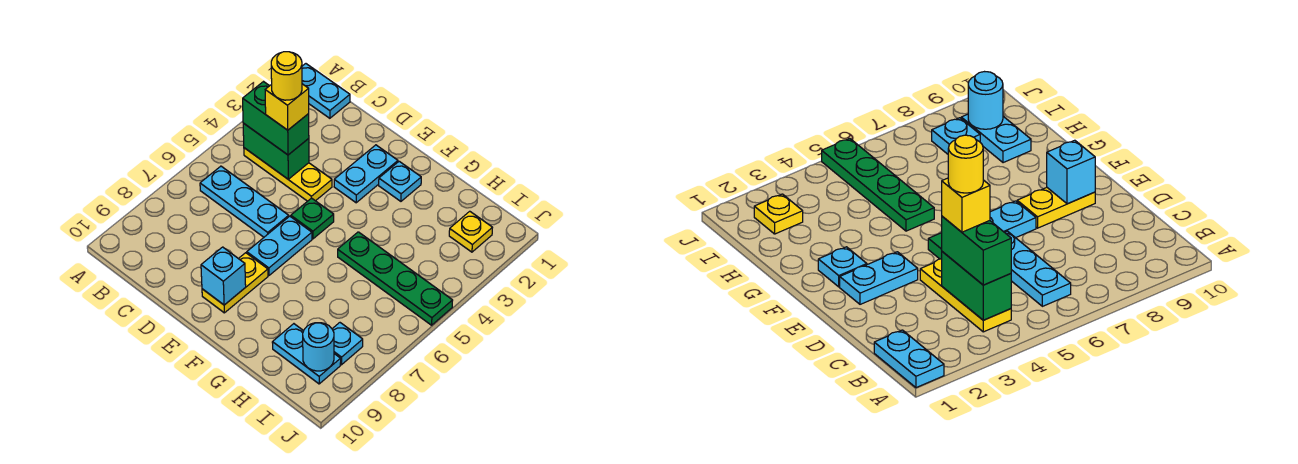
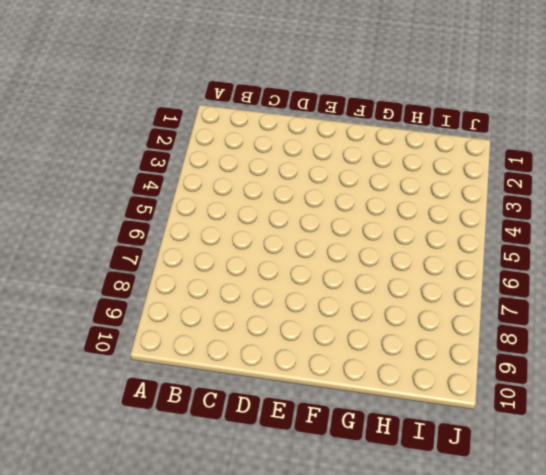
none -> cyan plate A1:B1 level 1
none -> yellow plate B4:D4 level 1
none -> cyan plate B6:D6 level 1

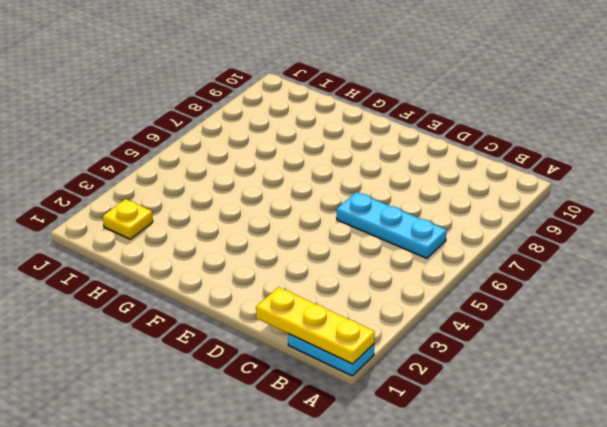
yellow plate A1:C1 level 2 -> yellow plate B4:D4 level 1
none -> cyan plate E2:E3 level 1
none -> green plate E5 level 1
none -> cyan plate E6:E7 level 1

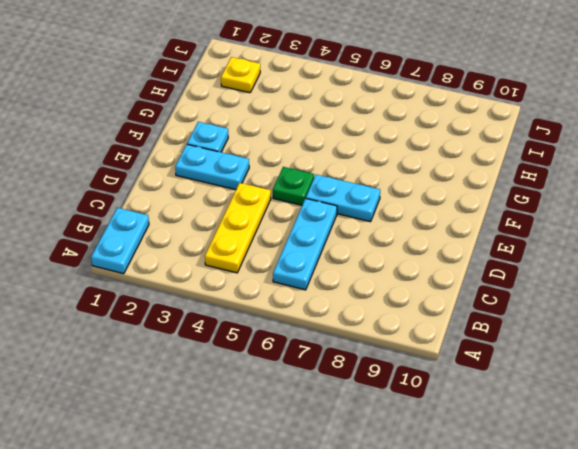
none -> yellow plate E8:E9 level 1
none -> green plate G5:J5 level 1
none -> cyan plate H9:I9 level 1

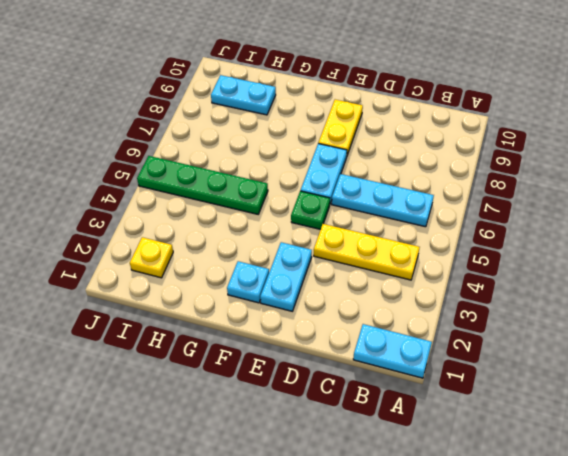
none -> cyan plate I8 level 1
none -> green brick B4:C4 level 2
none -> cyan brick E9 level 2

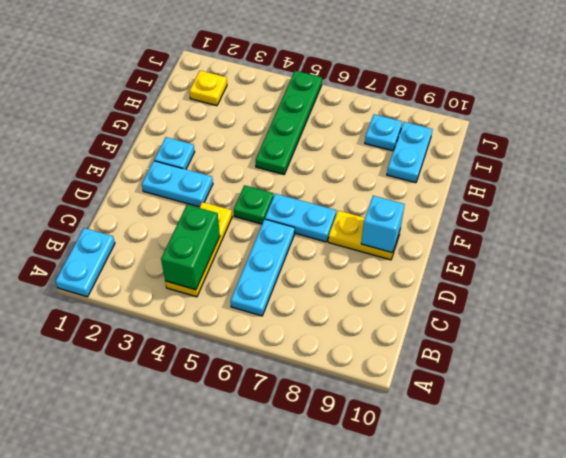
none -> cyan round brick I9 level 2
none -> green brick B4:C4 level 3
none -> yellow brick C4 level 4

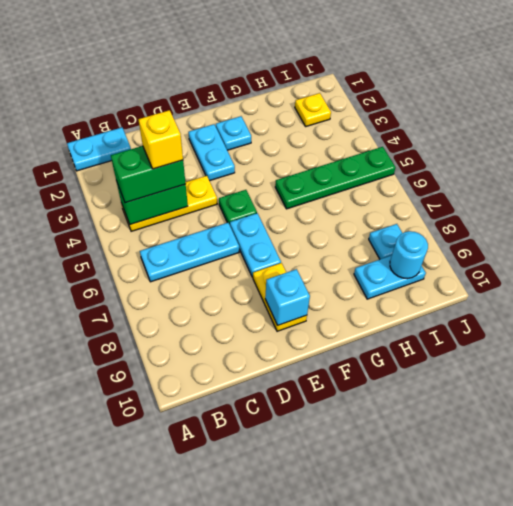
none -> yellow round brick C4 level 5

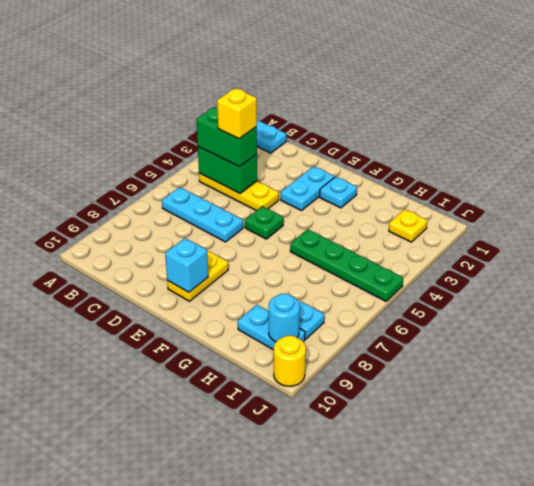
yellow round brick J10 level 1 -> yellow round brick C4 level 5
none -> cyan plate E6:E7 level 1

